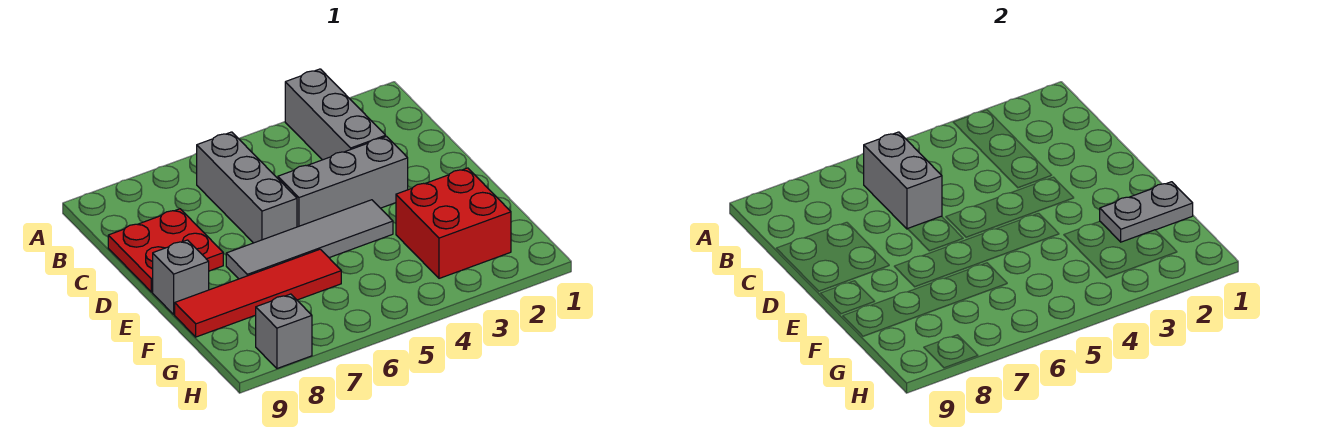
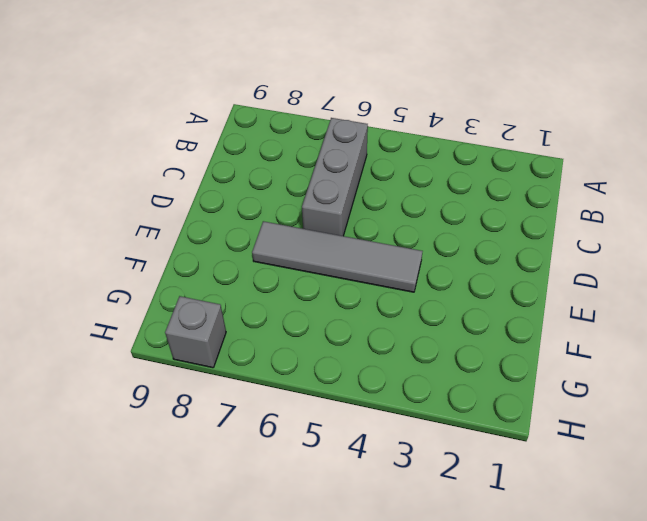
none -> grey brick A3:C3 level 1
none -> red plate C8:D9 level 1

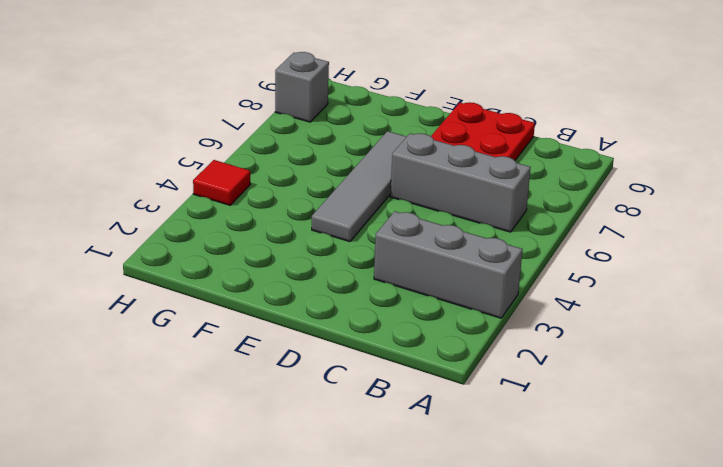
red tile H4 level 1 -> none
none -> grey brick D3:D5 level 1
none -> grey brick E9 level 1

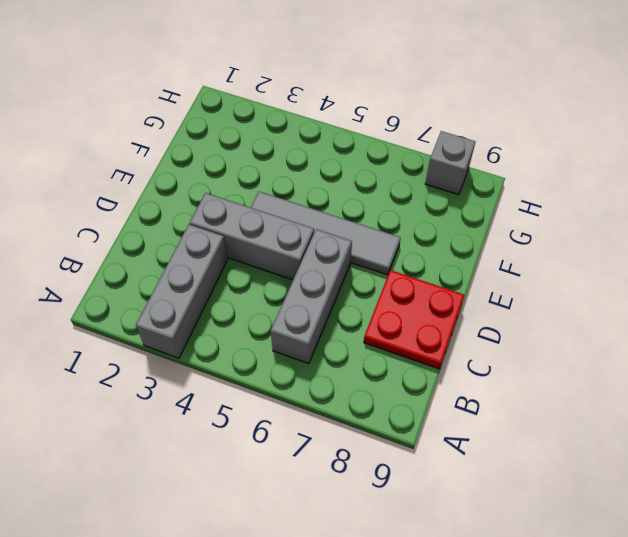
none -> grey brick E9 level 1
none -> red brick F2:G3 level 1

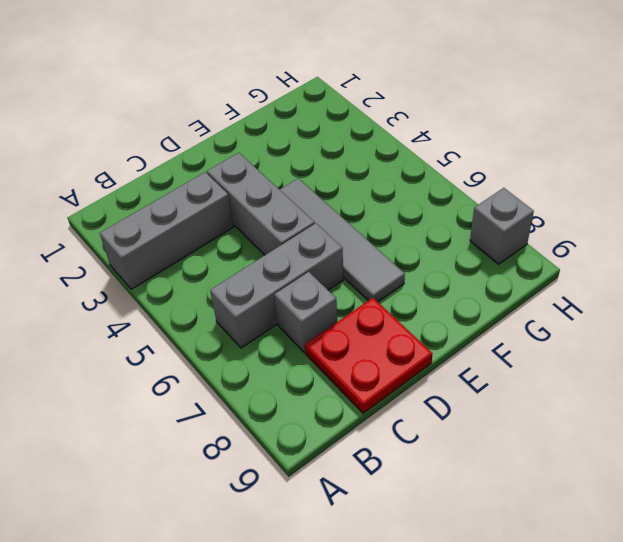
grey brick C7 level 1 -> grey brick E9 level 1
none -> red brick F2:G3 level 1
none -> red tile F6:F9 level 1

